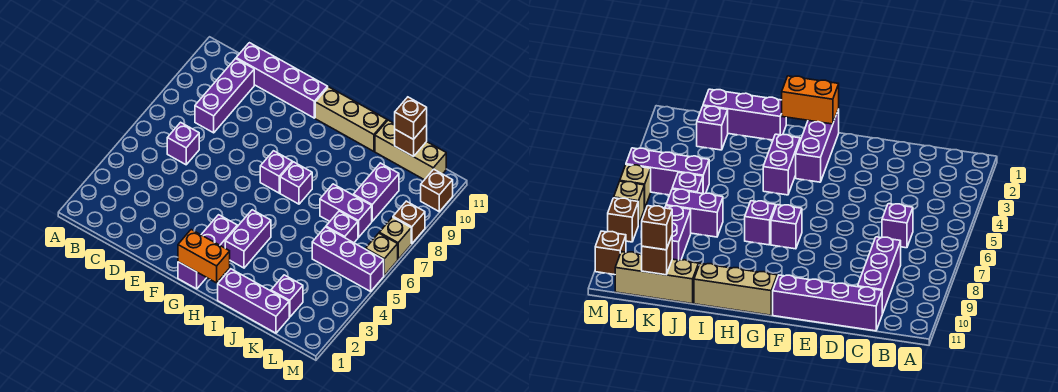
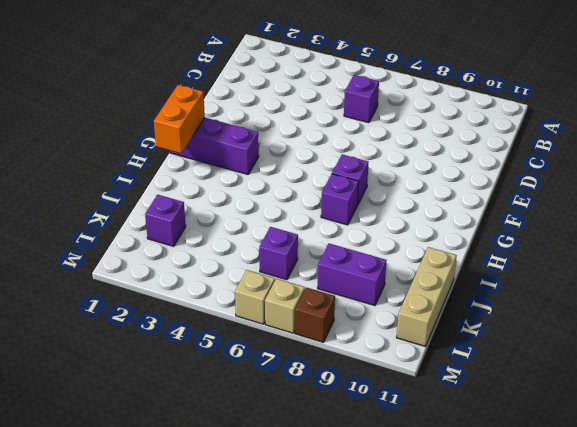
none -> purple brick C8:C10 level 1
none -> purple brick C11:F11 level 1
none -> tan brick G11:I11 level 1

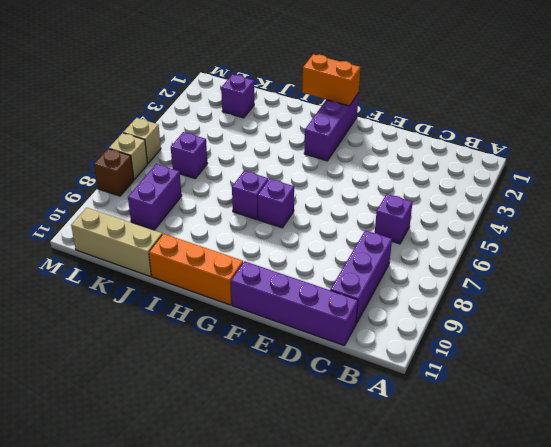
orange brick G11:I11 level 1 -> tan brick G11:I11 level 1
none -> purple brick H3:H4 level 1
none -> purple brick I1:K1 level 1
none -> purple brick J7:K7 level 1

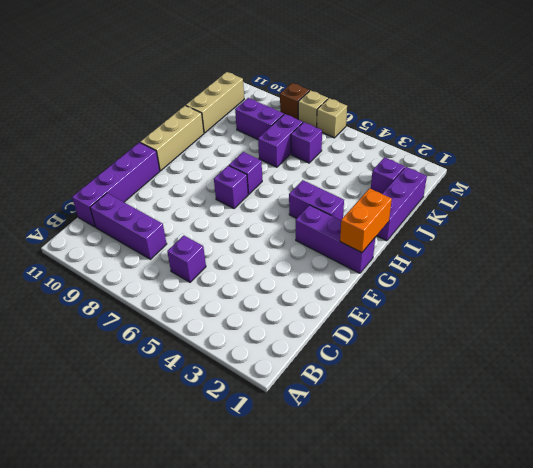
none -> purple brick K5:M5 level 1
none -> brown brick M10 level 1
none -> brown brick K11 level 2

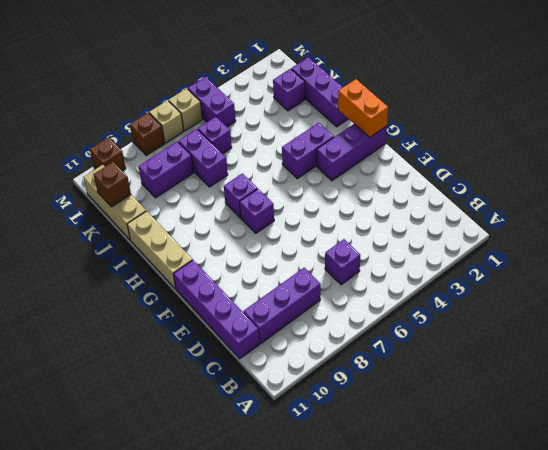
purple brick L5:M5 level 1 -> purple brick K5:M5 level 1
none -> brown brick K11 level 3

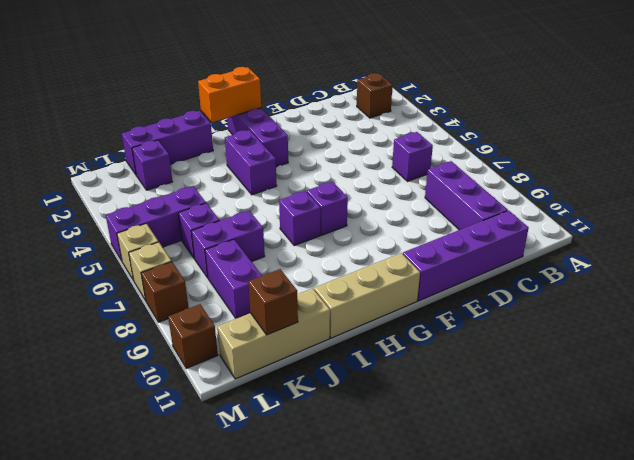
brown brick B2 level 1 -> brown brick K11 level 3

